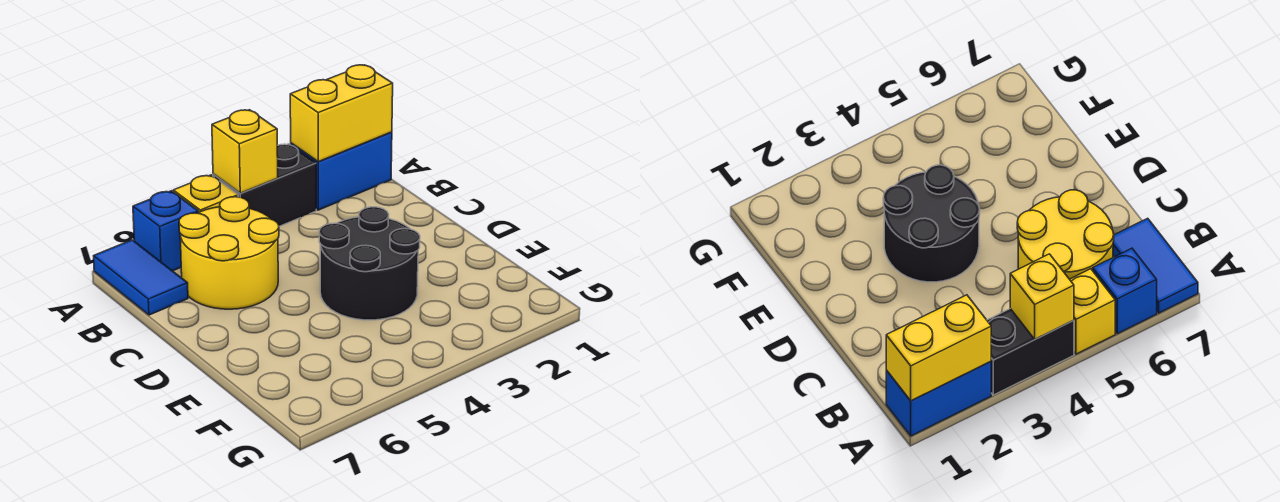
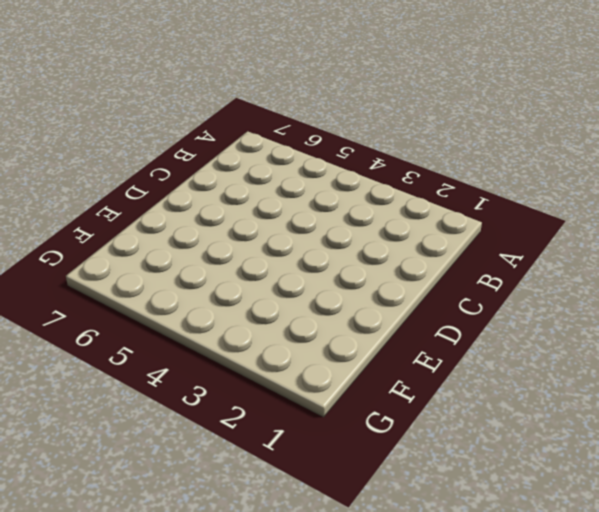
none -> blue brick A1:A2 level 1
none -> black brick A3:A4 level 1

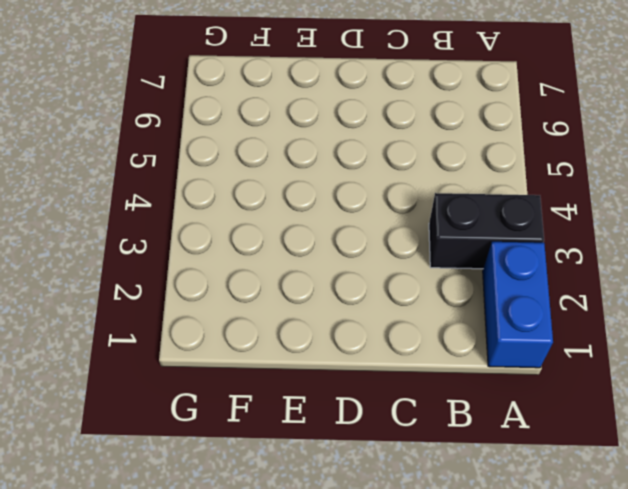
black brick A3:B3 level 1 -> black brick A3:A4 level 1
none -> yellow brick A5 level 1
none -> blue brick A6 level 1

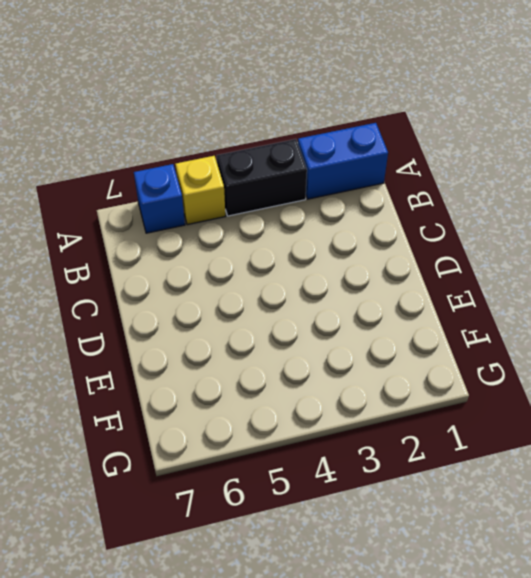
none -> blue tile A7:B7 level 1
none -> yellow round brick B5:C6 level 1

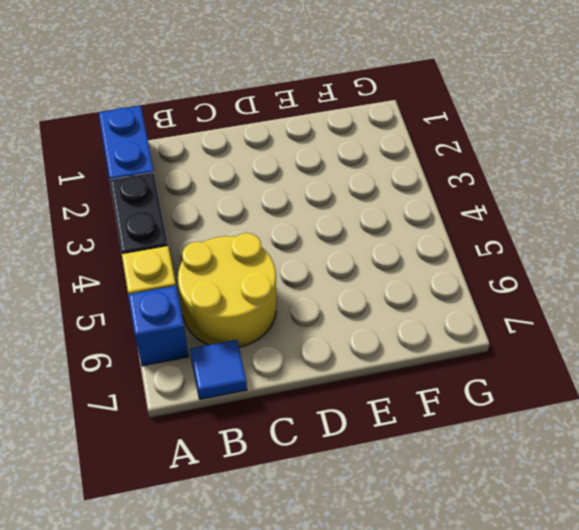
blue tile B7 level 1 -> blue tile A7:B7 level 1
none -> black round brick D3:E4 level 1
none -> yellow brick A1:A2 level 2

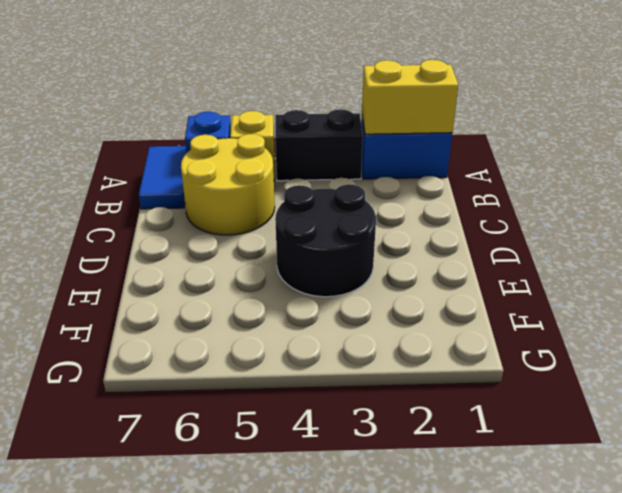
none -> yellow brick A4 level 2

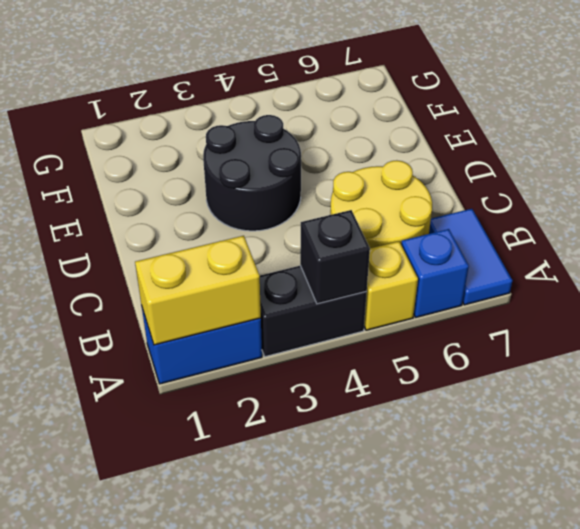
black brick A4 level 2 -> yellow brick A4 level 2

